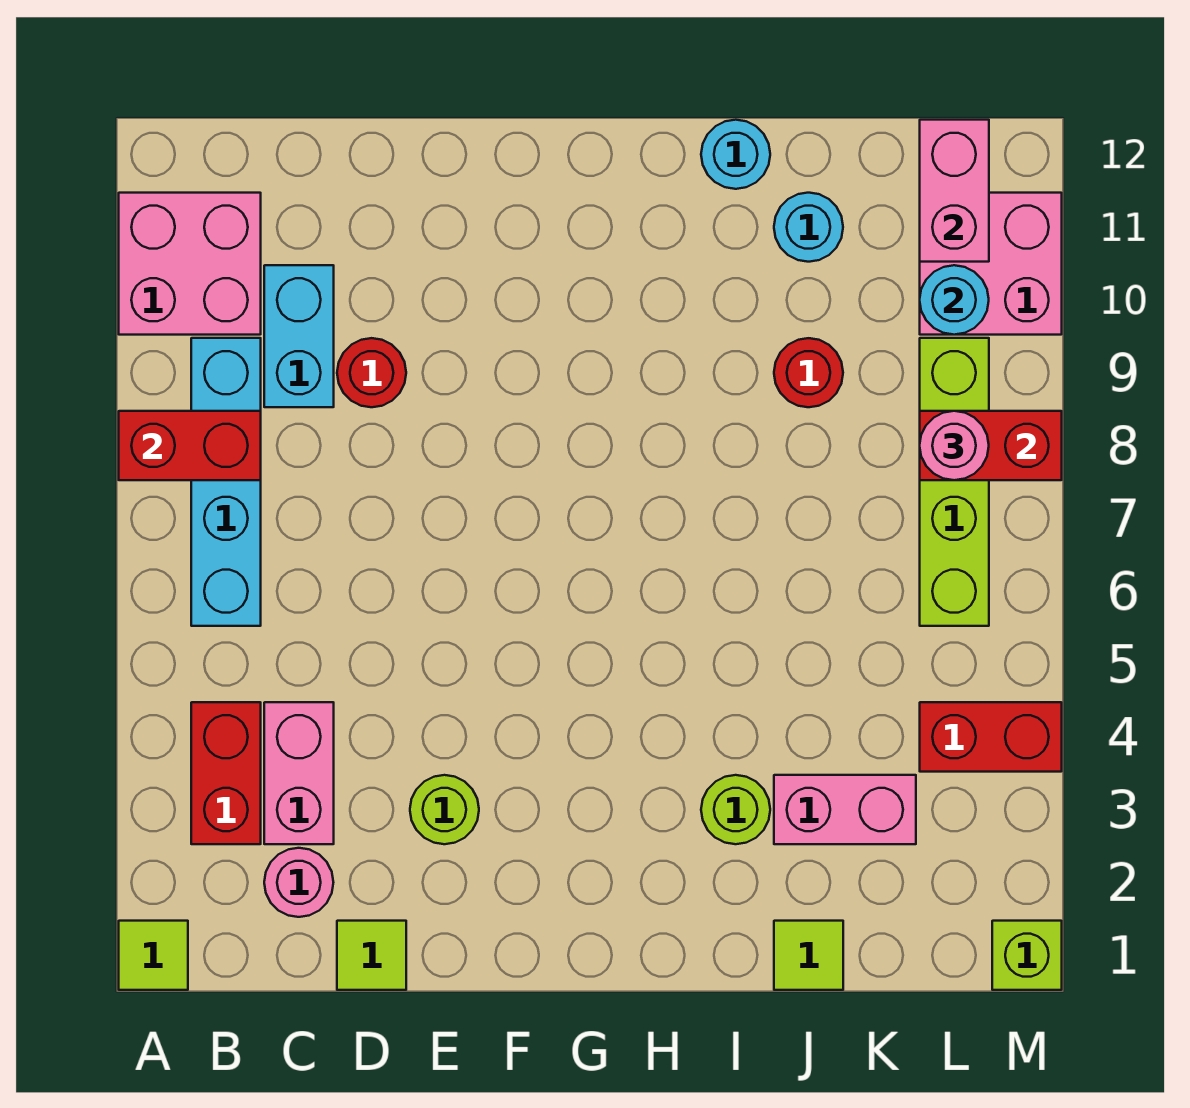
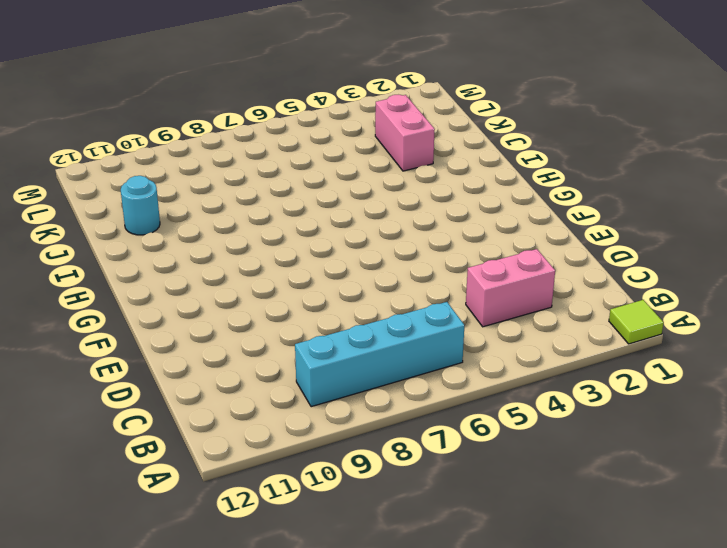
none -> pink brick A10:B11 level 1
none -> red brick B3:B4 level 1
none -> pink round brick C2 level 1

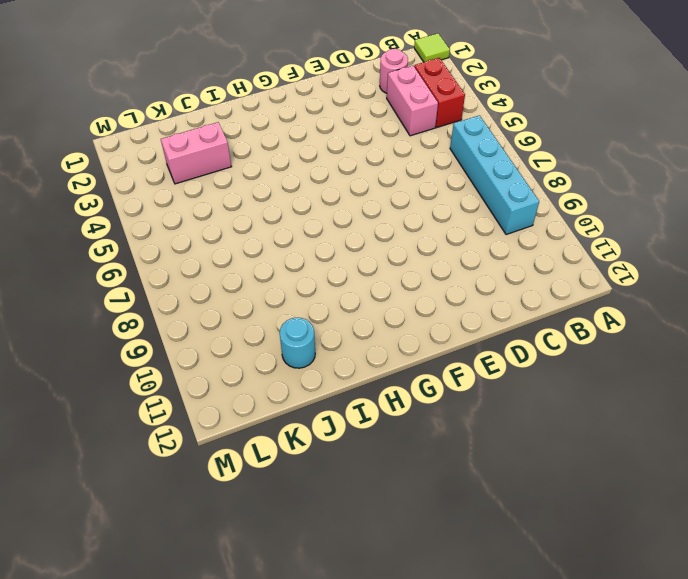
none -> pink brick A10:B11 level 1
none -> cyan brick C9:C10 level 1
none -> lime tile D1 level 1

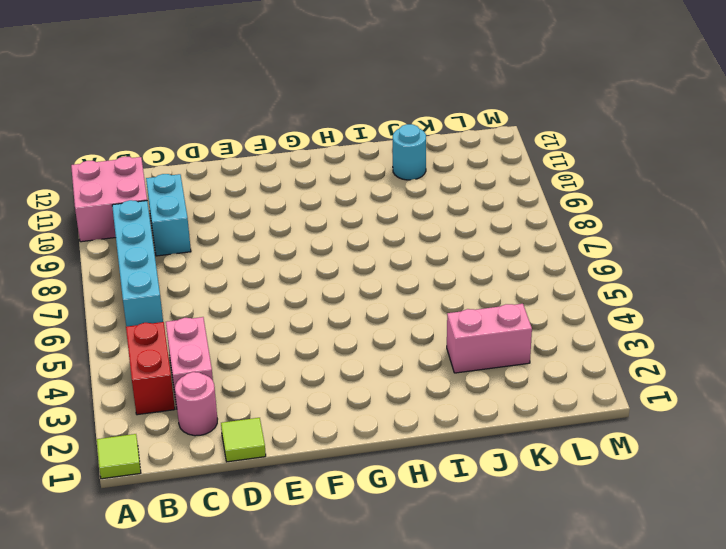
none -> red round brick D9 level 1
none -> lime round brick E3 level 1
none -> lime round brick I3 level 1

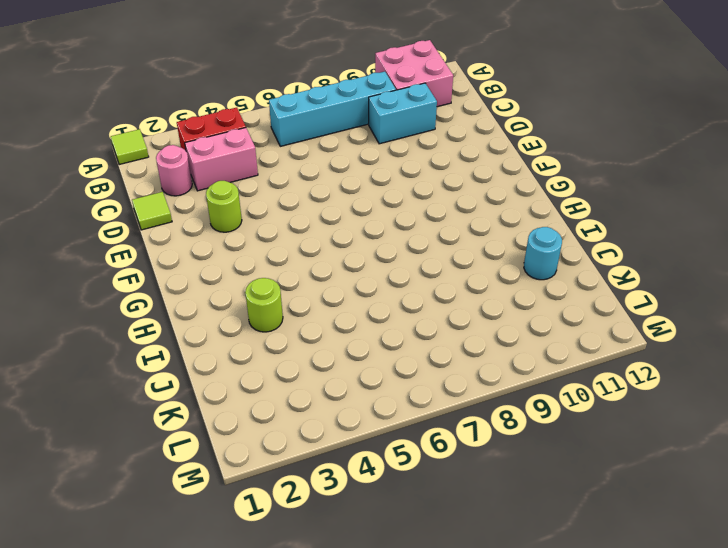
none -> red round brick D9 level 1
none -> cyan round brick I12 level 1
none -> lime tile J1 level 1

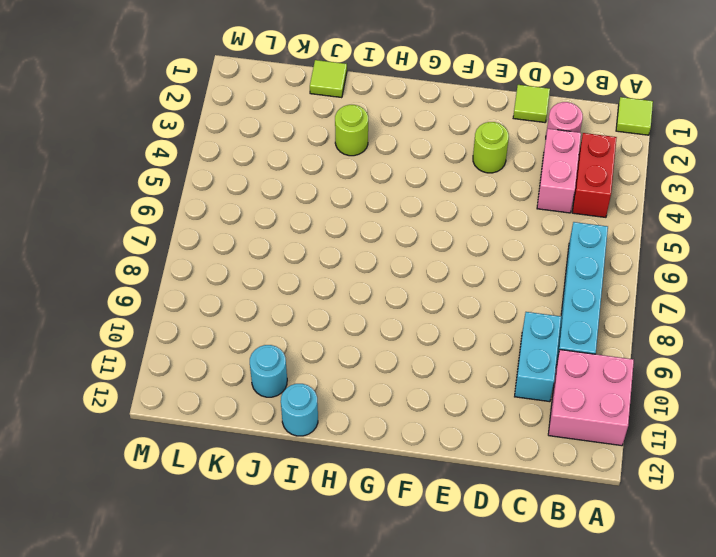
none -> red round brick D9 level 1
none -> pink brick J3:K3 level 1
none -> red round brick J9 level 1

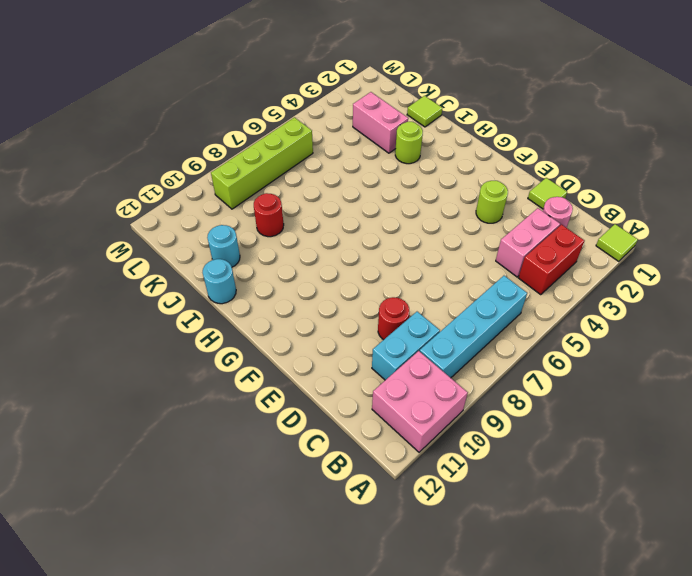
none -> red brick L4:M4 level 1
none -> pink brick L10:M11 level 1
none -> lime brick M1 level 1

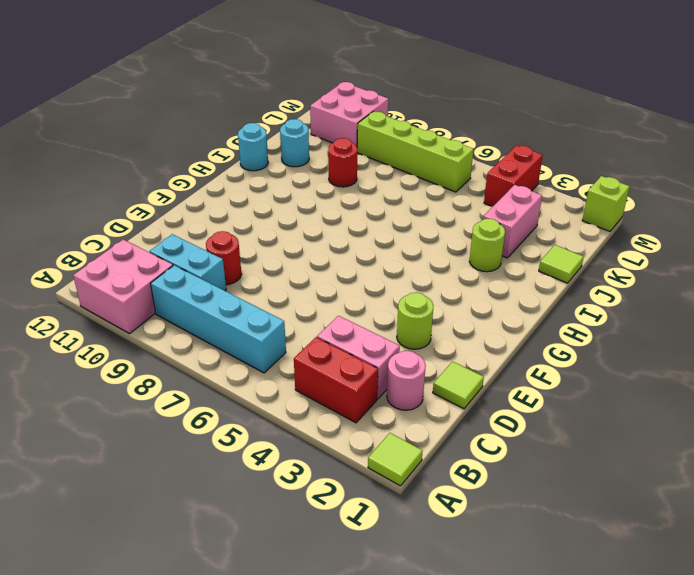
none -> red brick A8:B8 level 2
none -> red brick L8:M8 level 2
none -> cyan round brick L10 level 2

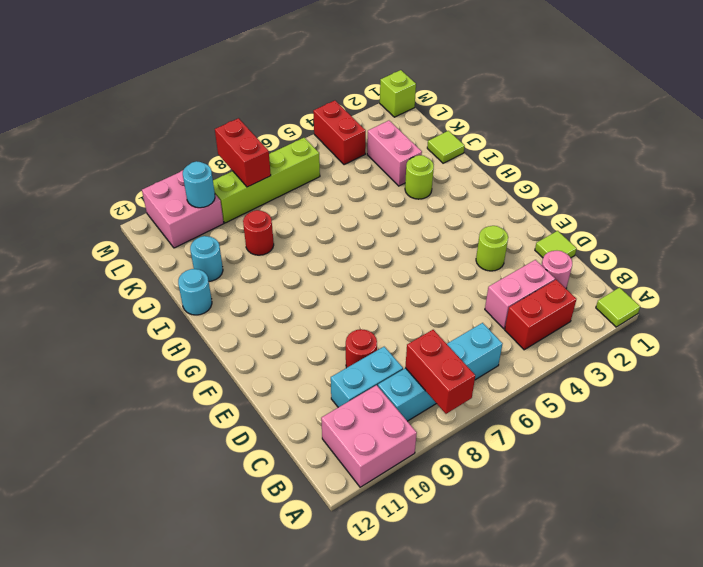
none -> pink brick L11:L12 level 2
none -> pink round brick L8 level 3

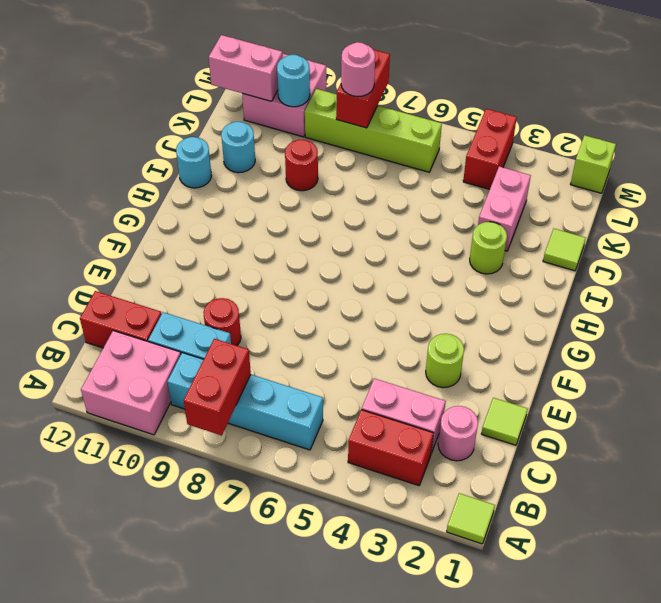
red brick C11:C12 level 1 -> none

